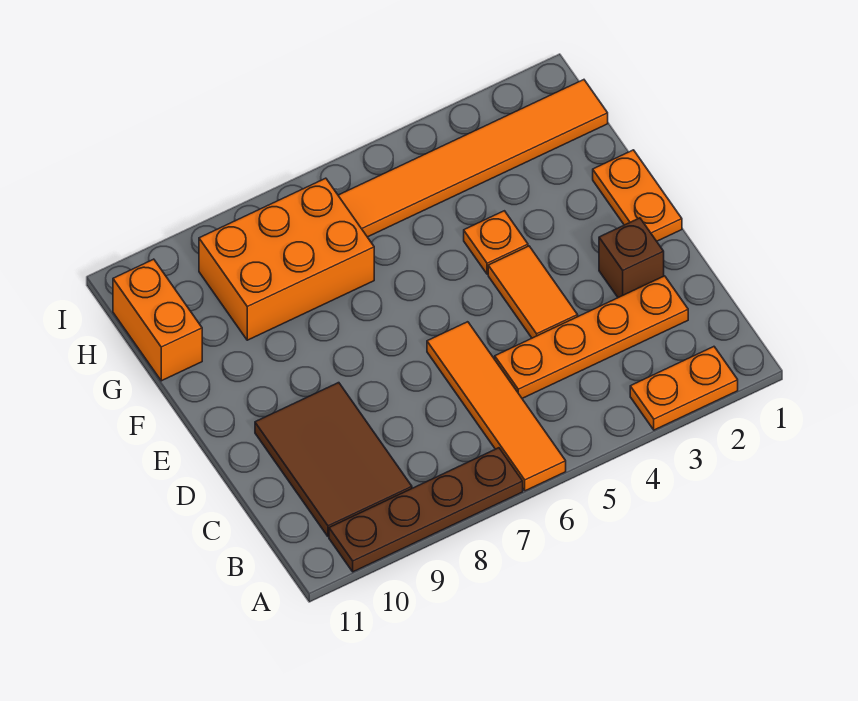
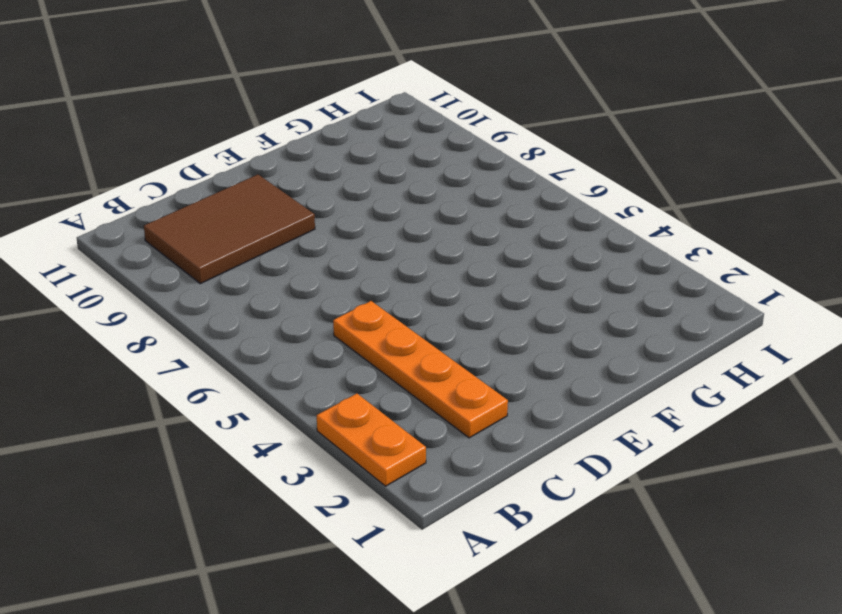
none -> orange tile A6:D6 level 1
none -> brown plate A7:A10 level 1
none -> brown brick D2 level 1

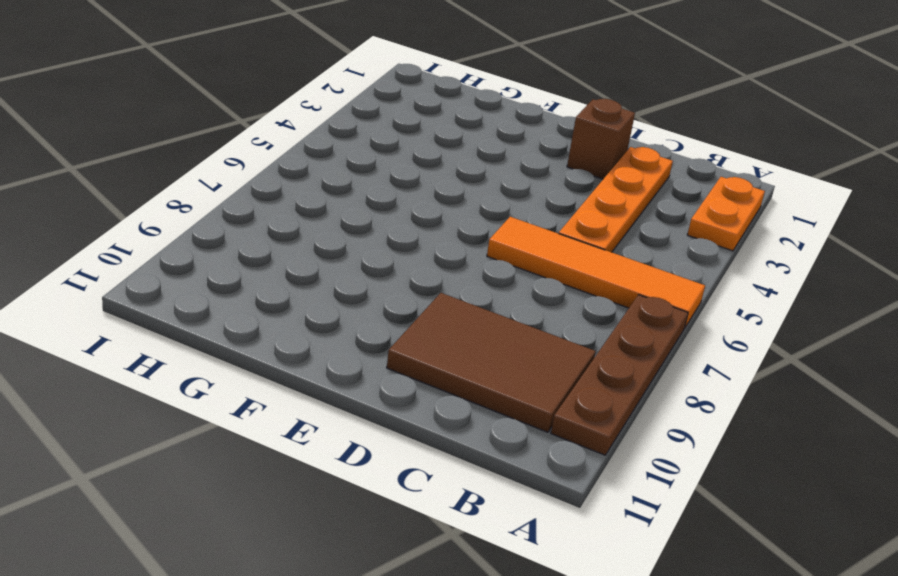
none -> orange tile D4:E4 level 1
none -> orange plate E1:F1 level 1
none -> orange plate F4 level 1

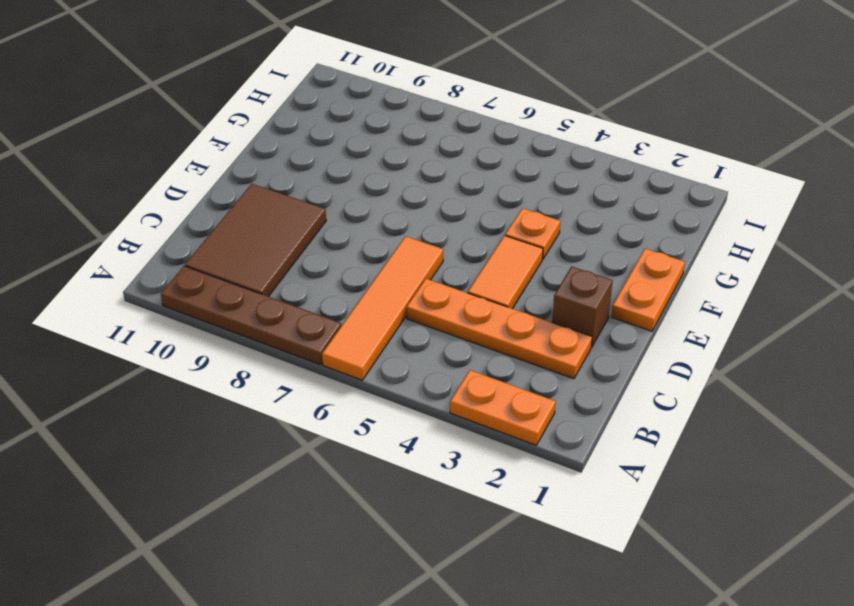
none -> orange brick G7:H9 level 1
none -> orange brick G11:H11 level 1
none -> orange tile H1:H6 level 1

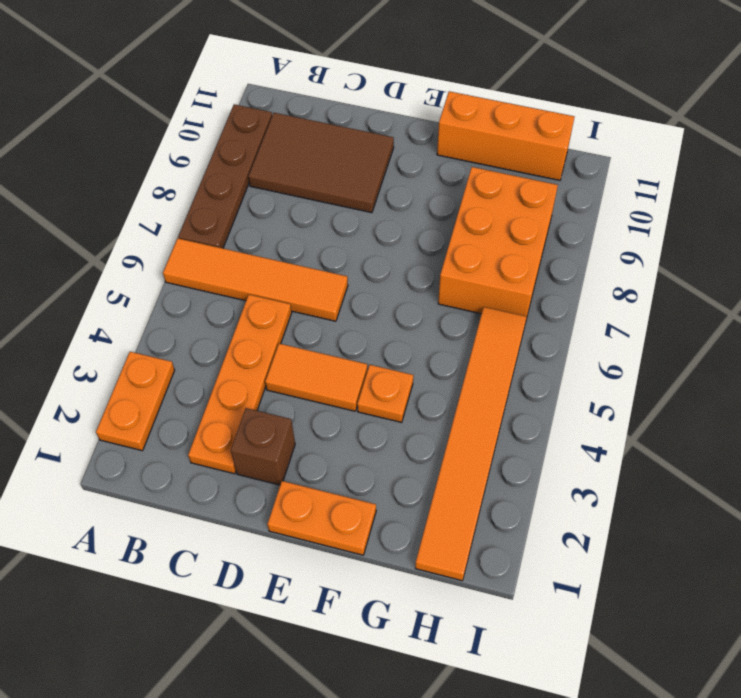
orange brick F11:H11 level 1 -> orange brick G11:H11 level 1

